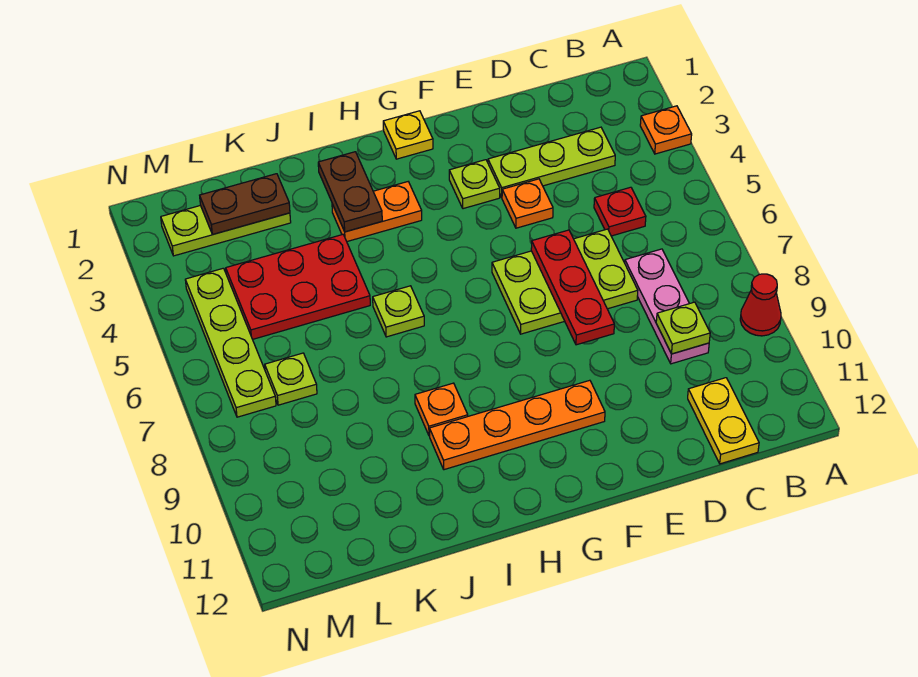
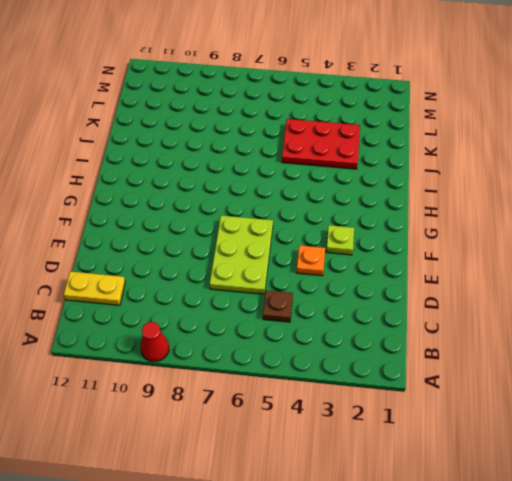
brown plate C5 level 1 -> red plate C5 level 1
red plate J3:K5 level 1 -> red plate J4:L5 level 1
none -> orange plate A3 level 1
none -> lime plate C3:E3 level 1
none -> pink plate C7:C9 level 1

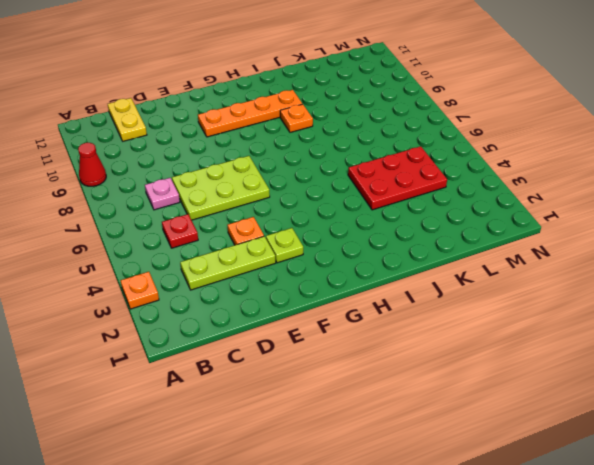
pink plate C7 level 1 -> pink plate C7:C9 level 1
none -> yellow plate G1 level 1
none -> orange plate H3:I3 level 1
none -> lime plate I6 level 1

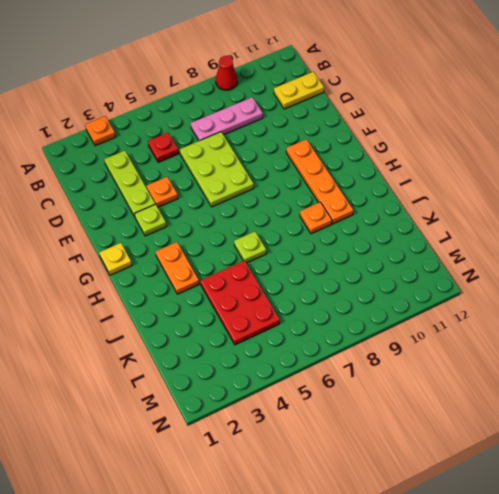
none -> lime plate K2:M2 level 1
none -> lime plate L7 level 1
none -> lime plate M4:M7 level 1

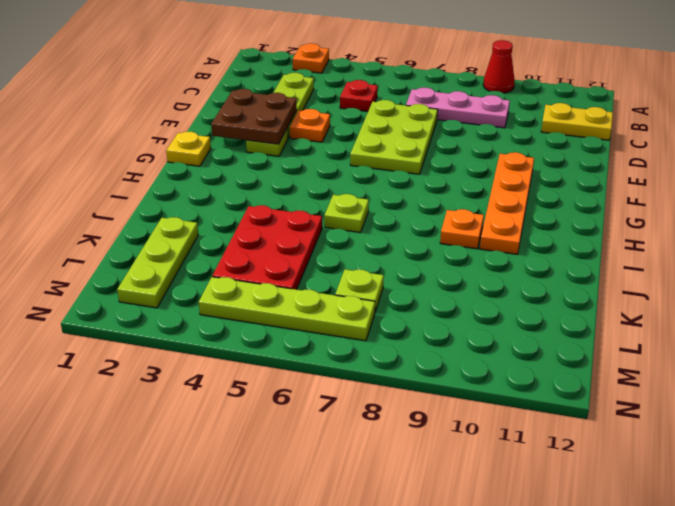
brown plate E2:F3 level 2 -> none
none -> orange plate H3:I3 level 1
none -> lime plate C9 level 2
none -> red plate E6:E8 level 2

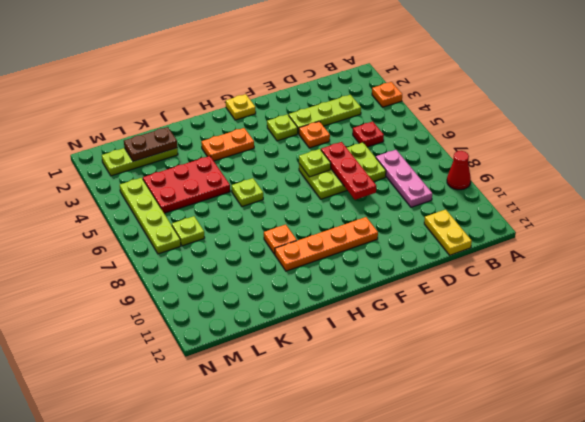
lime plate F6 level 2 -> lime plate C9 level 2
none -> brown plate I2:I3 level 2

